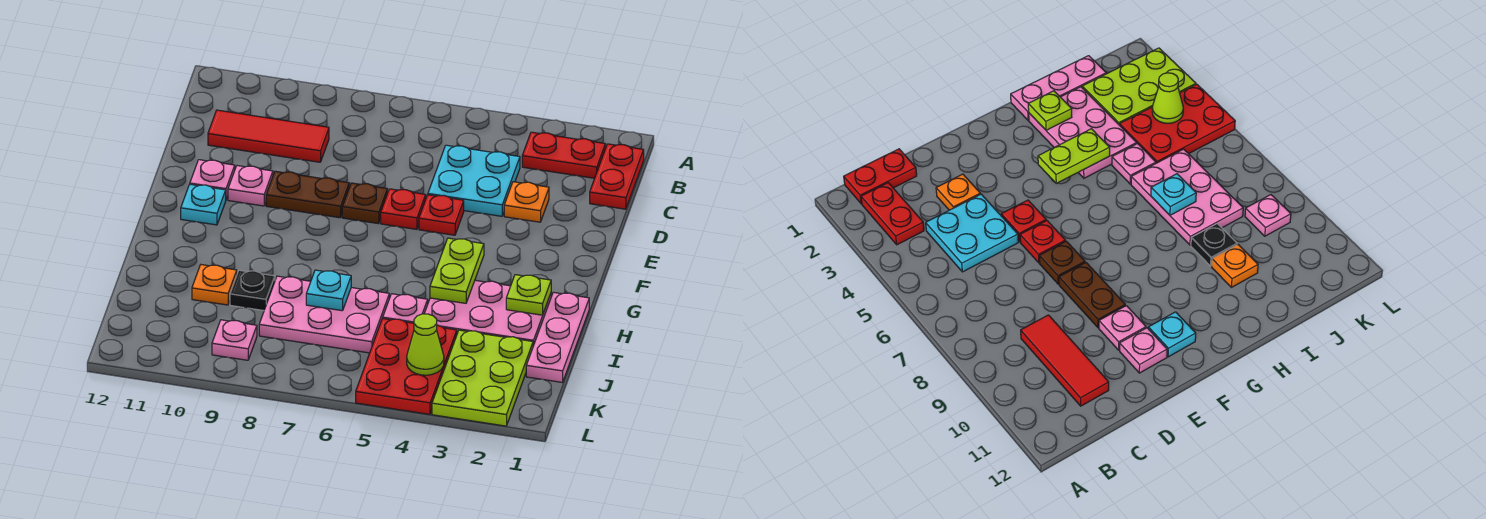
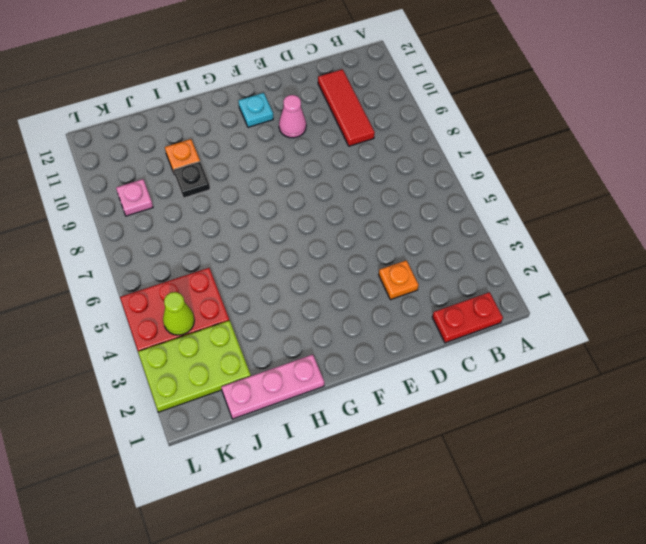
pink cone E10 level 1 -> pink plate E10 level 1
none -> red plate B2:B3 level 1
none -> cyan plate C4:D5 level 1
none -> red plate E5 level 1

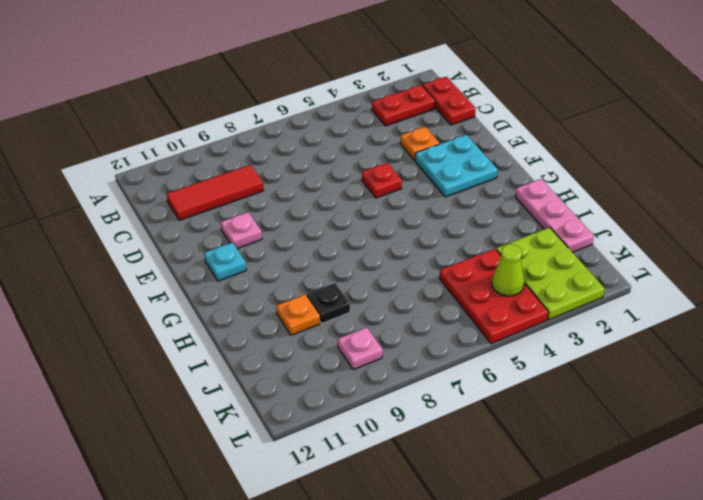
cyan plate E2:F3 level 1 -> cyan plate C4:D5 level 1
none -> red plate E6 level 1
none -> brown plate E7 level 1
none -> brown plate E8:E9 level 1

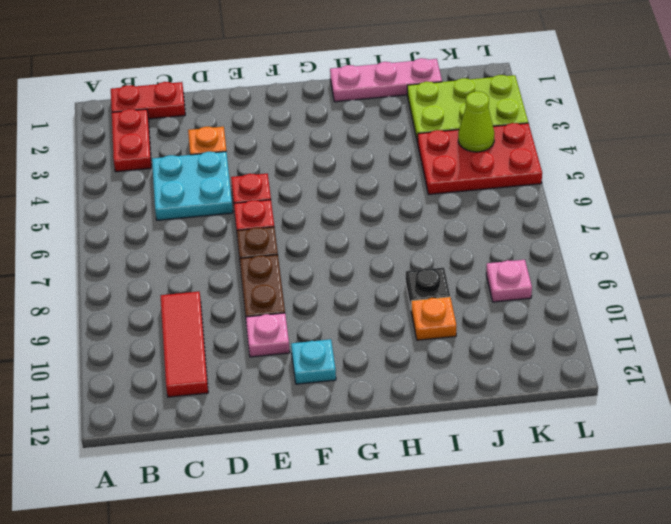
none -> pink plate E11 level 1
none -> pink plate H2:I4 level 1
none -> pink plate I5 level 1

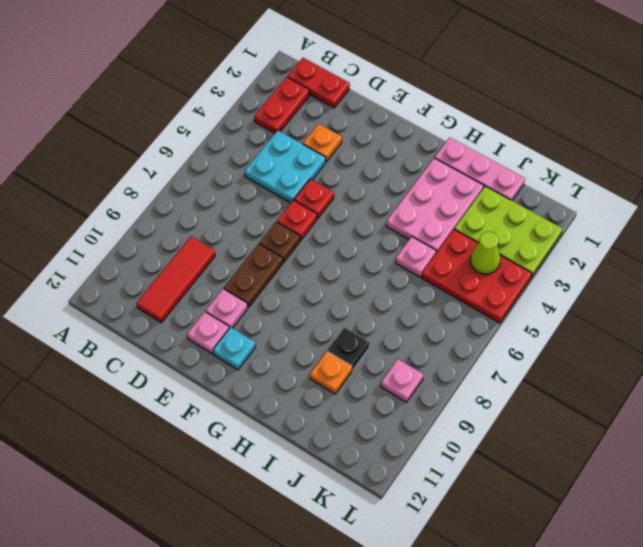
none -> pink plate I6:J8 level 1
none -> lime plate G4:H4 level 2
none -> lime plate H2 level 2

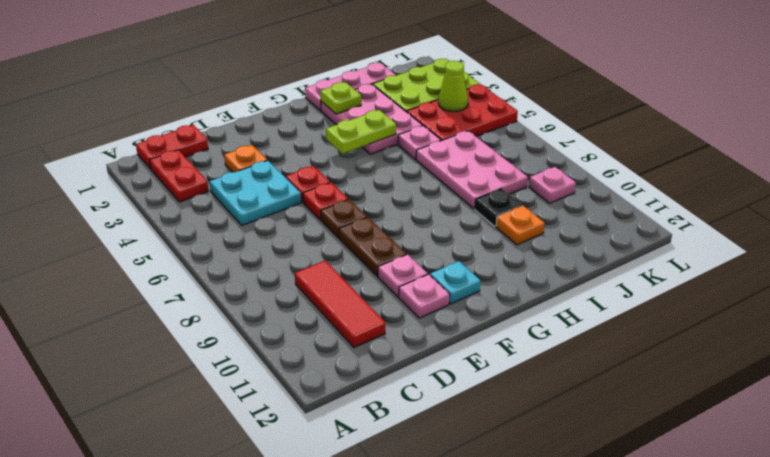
none -> cyan plate I7 level 2

